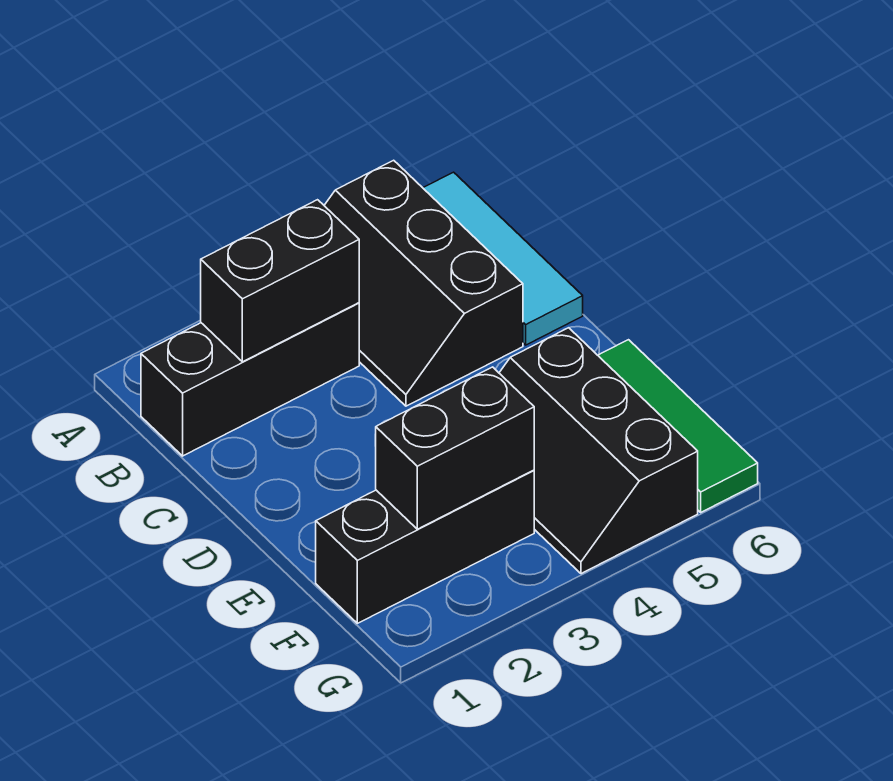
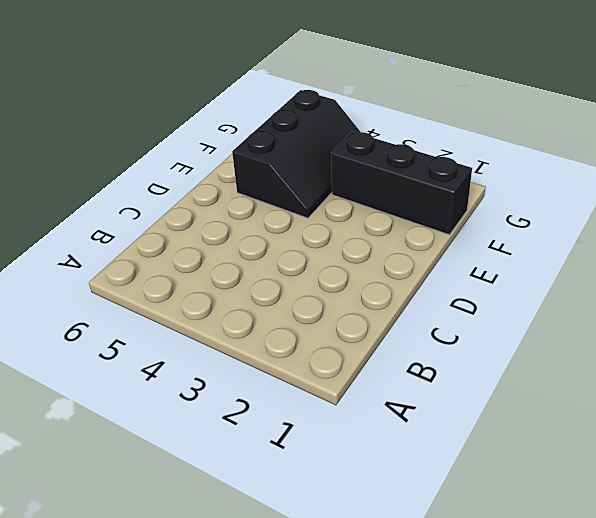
none -> black slope A4:C5 level 1 top 5
none -> cyan tile A6:C6 level 1

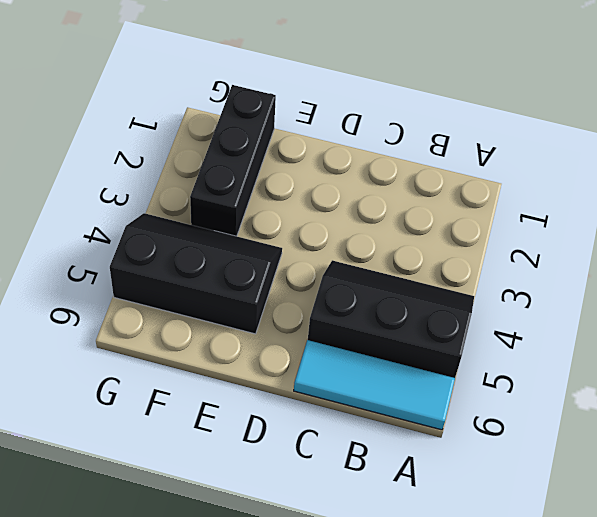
none -> black brick B1:B3 level 1
none -> green tile E6:G6 level 1

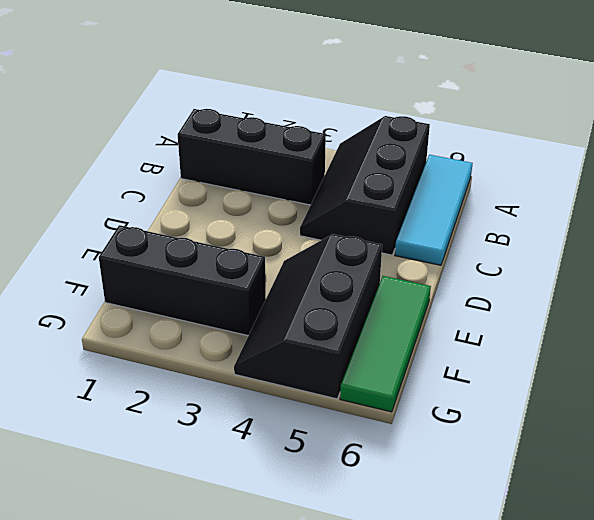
none -> black brick B2:B3 level 2
none -> black brick F2:F3 level 2

